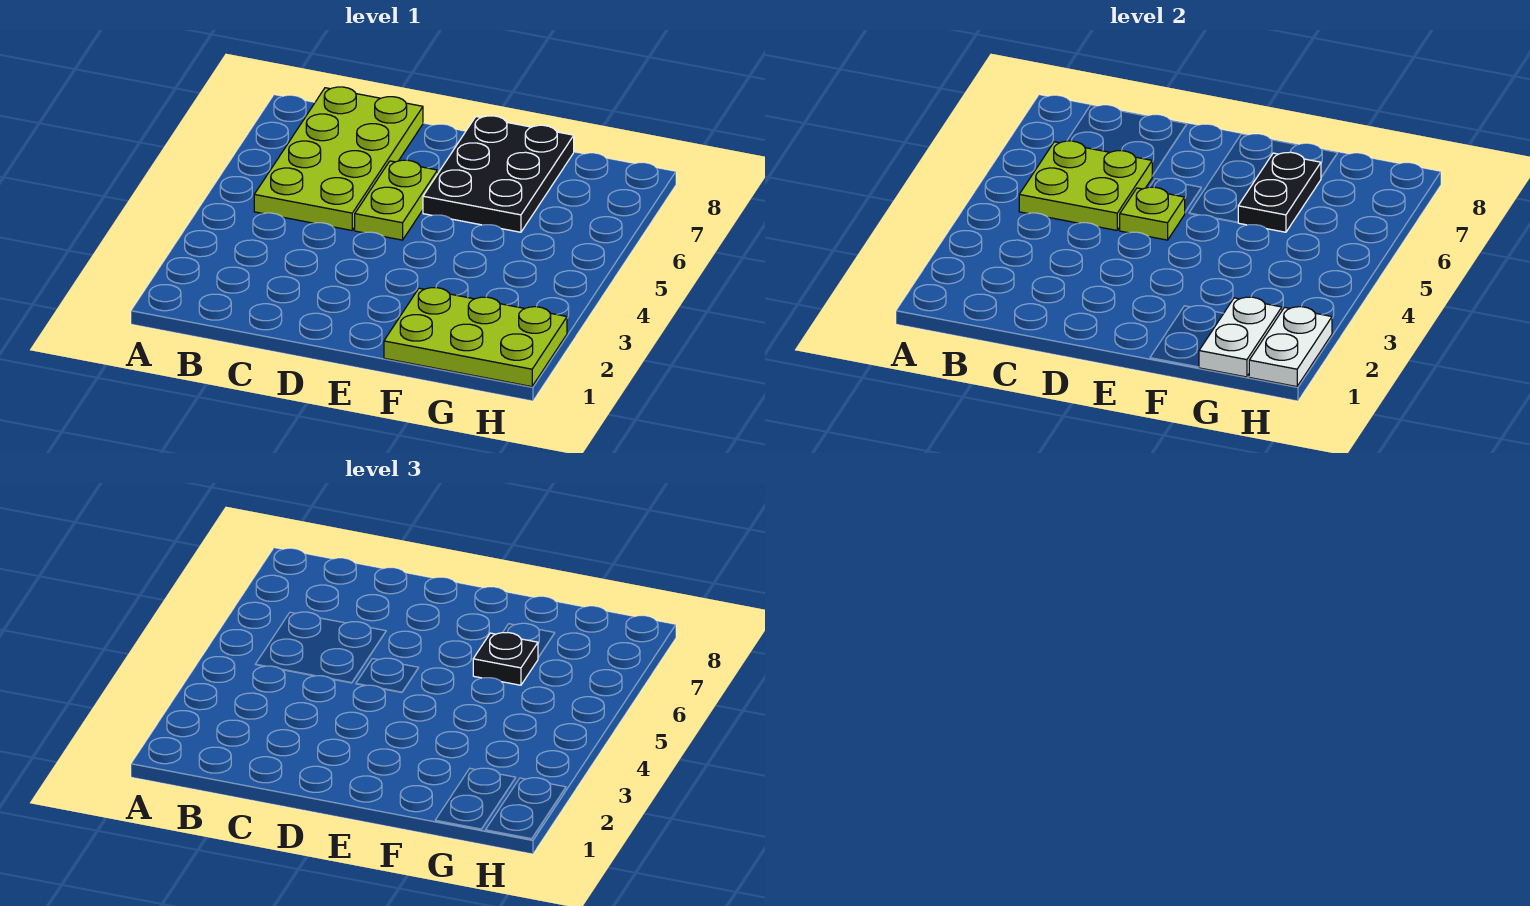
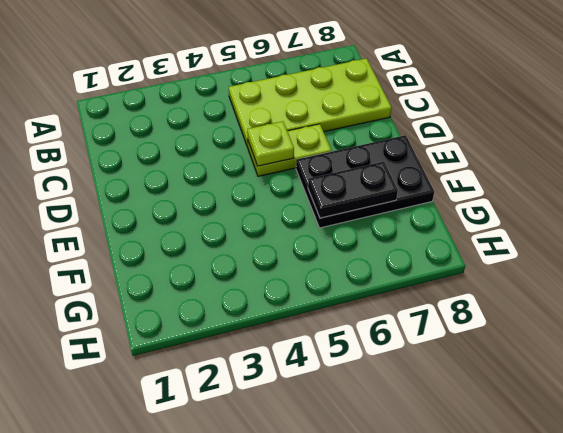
none -> lime plate F1:H2 level 1
none -> lime plate B5:C6 level 2

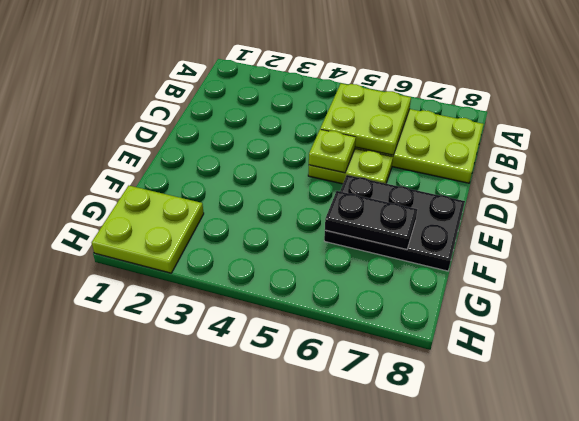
lime plate G1:H2 level 1 -> lime plate F1:H2 level 1
none -> white plate G1:G2 level 2
none -> white plate H1:H2 level 2

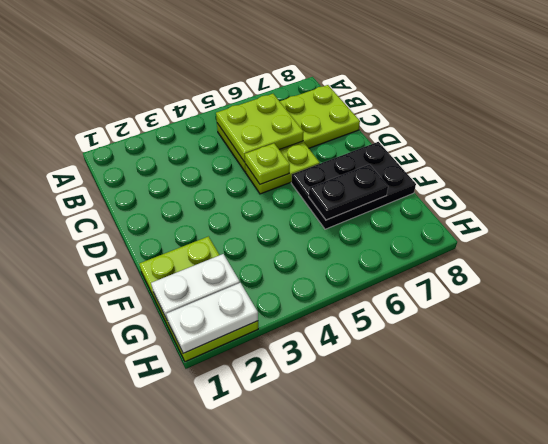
none -> black plate F6 level 3

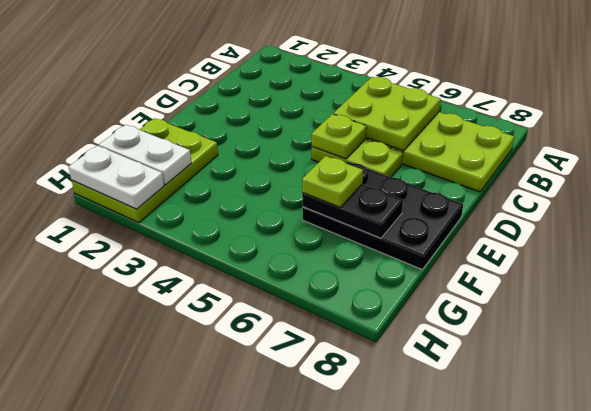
lime plate F6 level 3 -> black plate F6 level 3

